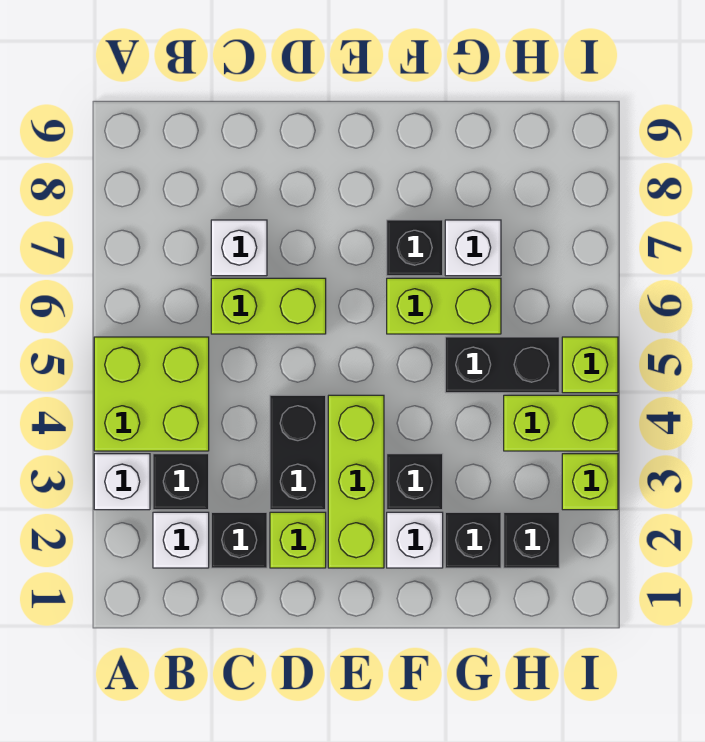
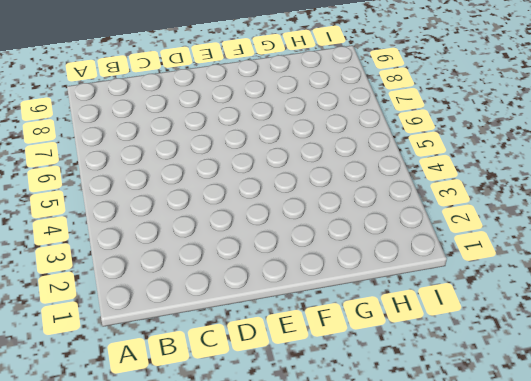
none -> white brick A3 level 1
none -> lime brick A4:B5 level 1
none -> white brick B2 level 1

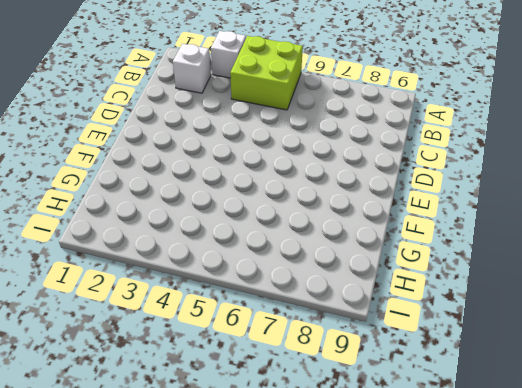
none -> black brick B3 level 1
none -> black brick C2 level 1
none -> lime brick C6:D6 level 1

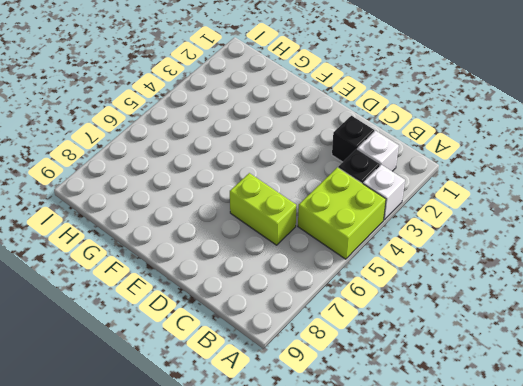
none -> white brick C7 level 1
none -> lime brick D2 level 1
none -> black brick D3:D4 level 1

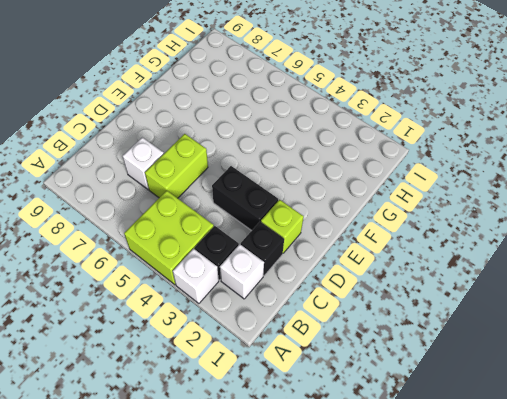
none -> lime brick E2:E4 level 1
none -> white brick F2 level 1
none -> black brick F3 level 1

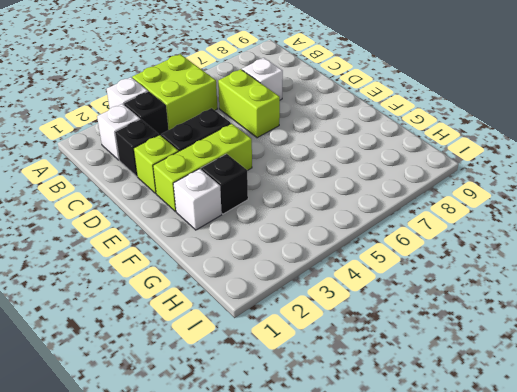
none -> lime brick F6:G6 level 1
none -> black brick F7 level 1
none -> black brick G2 level 1

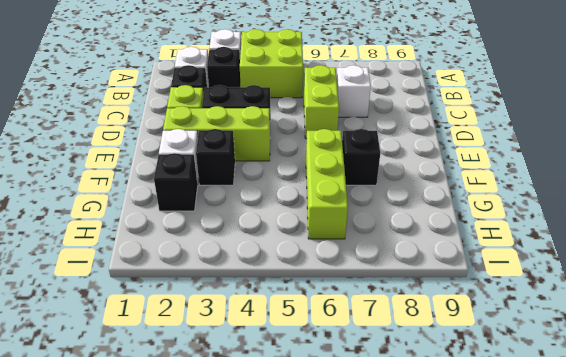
lime brick F6:H6 level 1 -> lime brick F6:G6 level 1
none -> black brick G5:H5 level 1
none -> white brick G7 level 1
none -> black brick H2 level 1

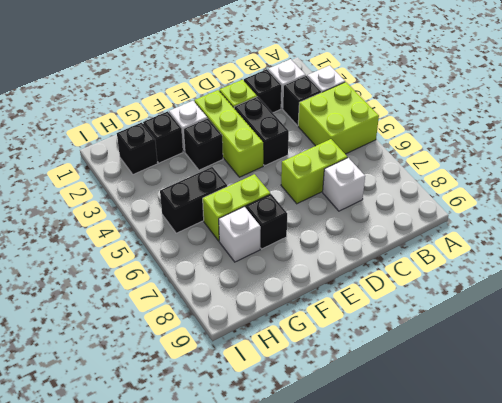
none -> lime brick H4:I4 level 1
none -> lime brick I3 level 1
none -> lime brick I5 level 1

